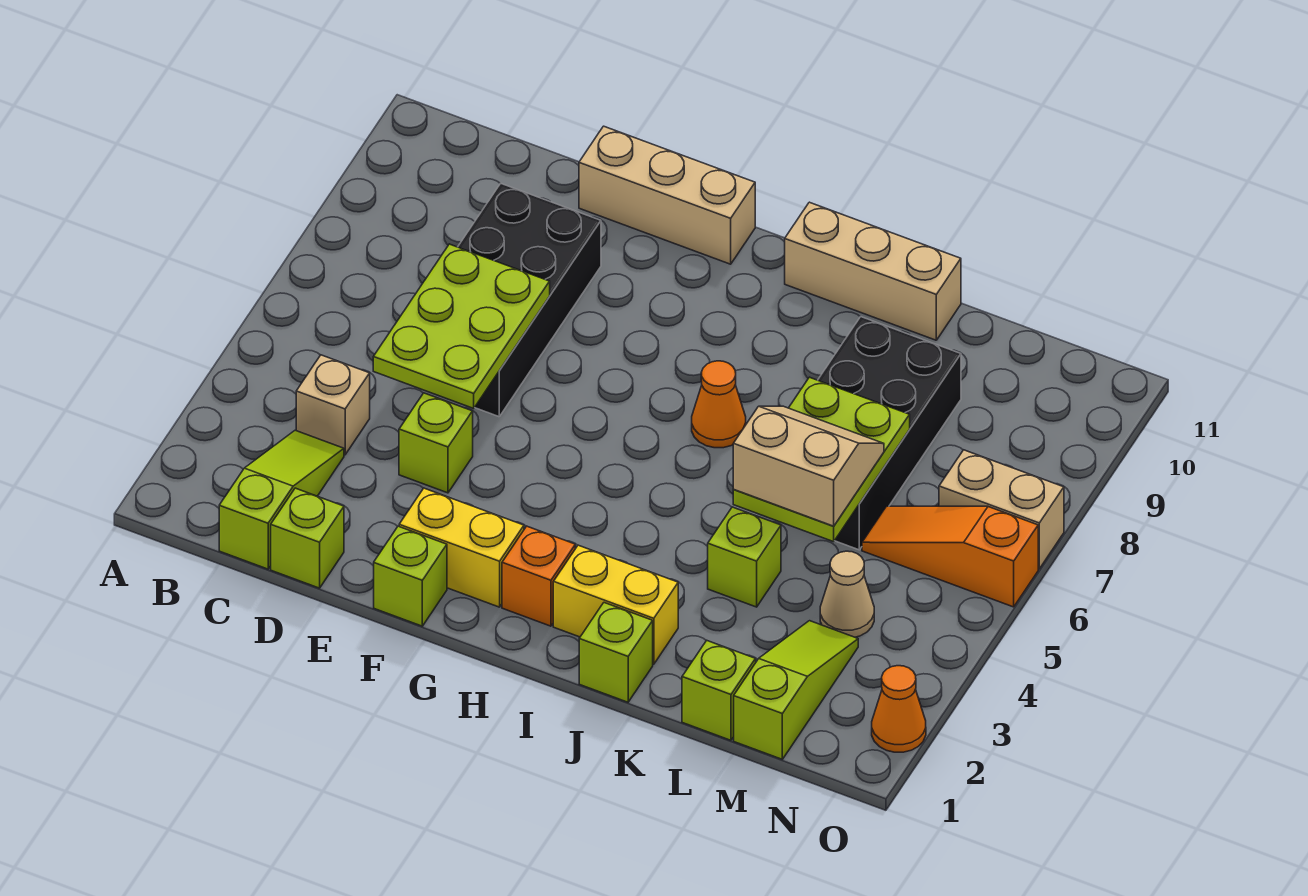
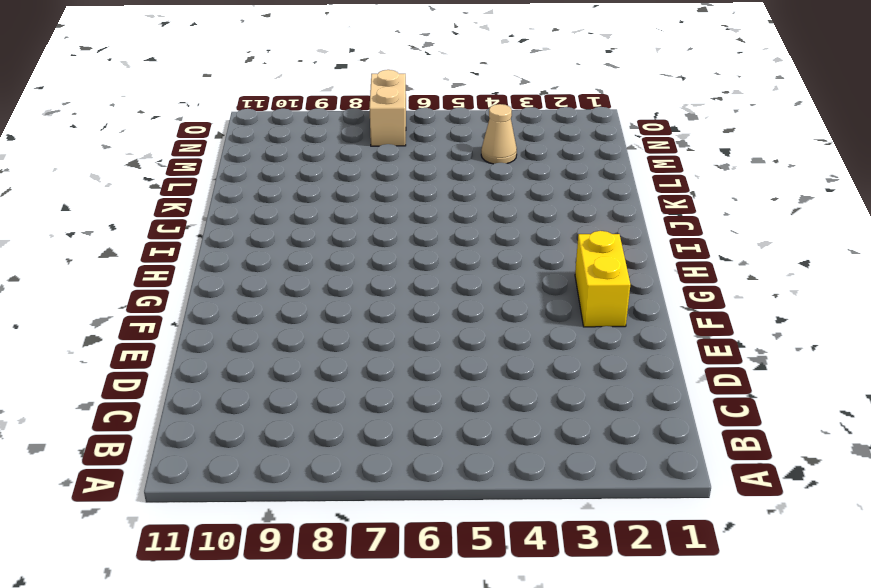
none -> lime slope C1:C3 level 1 top 1
none -> tan brick C4 level 1
none -> lime brick D1 level 1

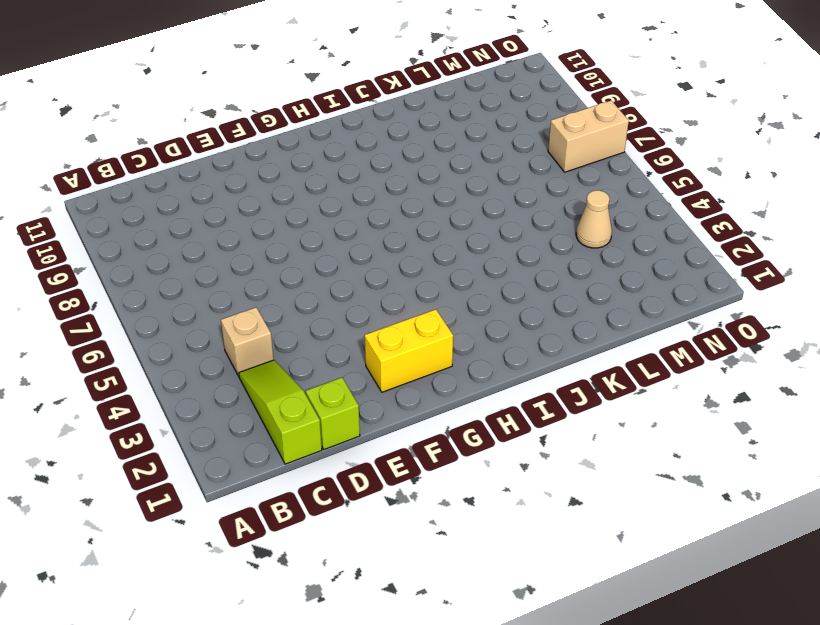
none -> black brick D6:E9 level 1
none -> lime brick E4 level 1
none -> tan brick E11:G11 level 1

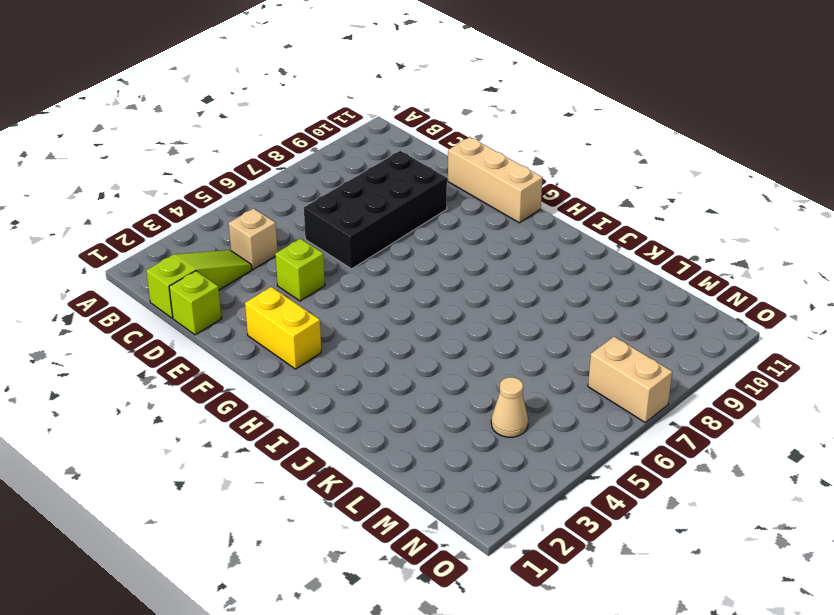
none -> lime brick F1 level 1
none -> orange brick H2 level 1
none -> yellow brick I2:J2 level 1

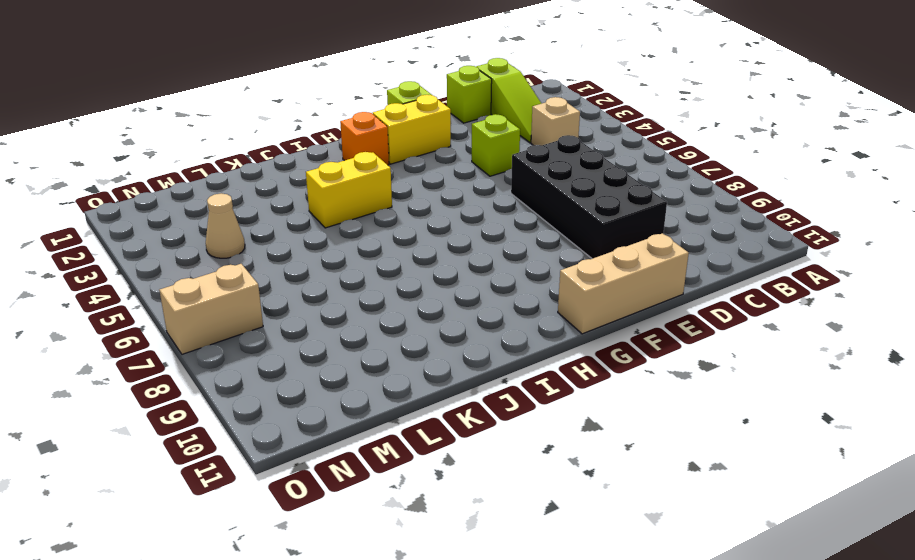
yellow brick I4:J4 level 1 -> yellow brick I2:J2 level 1
none -> orange cone I7 level 1
none -> tan brick I11:K11 level 1
none -> lime brick J1 level 1

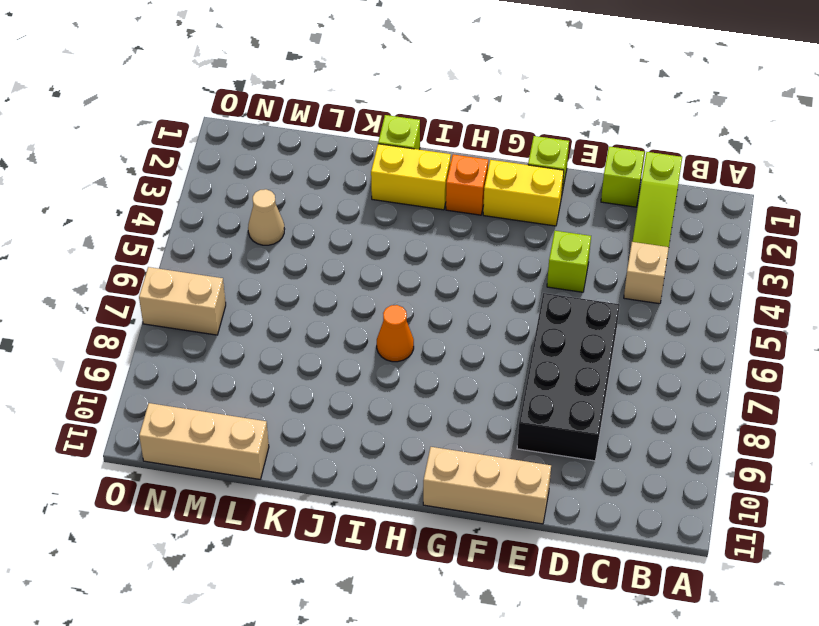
tan brick L11:N11 level 1 -> tan brick I11:K11 level 1
none -> lime brick K4 level 1
none -> black brick K6:L9 level 1
none -> lime brick L1 level 1

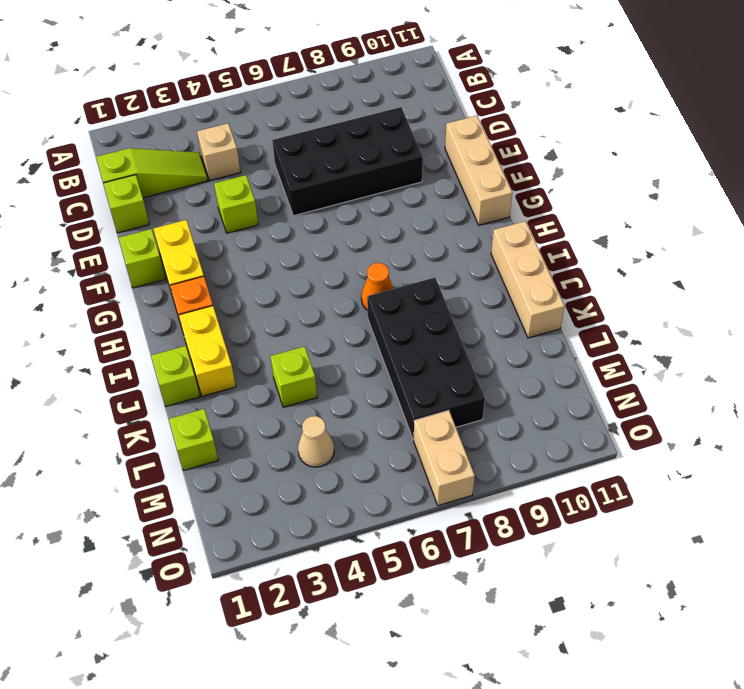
black brick J7:M8 level 1 -> black brick K6:L9 level 1
none -> lime slope M1:M3 level 1 top 1
none -> orange slope M6:O6 level 1 top O
none -> orange cone O2 level 1

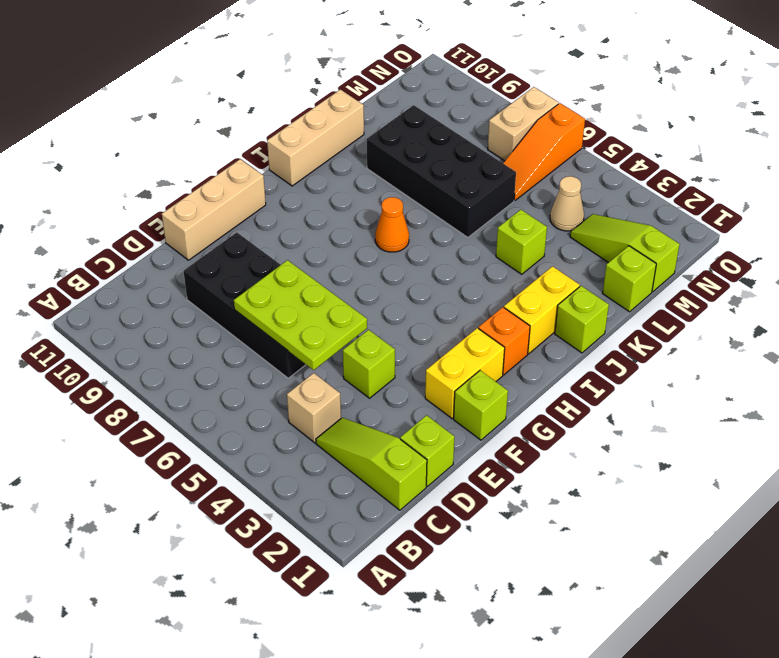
none -> orange cone O2 level 1
none -> lime plate K5:L7 level 2
none -> tan slope K5:L6 level 3 top 5

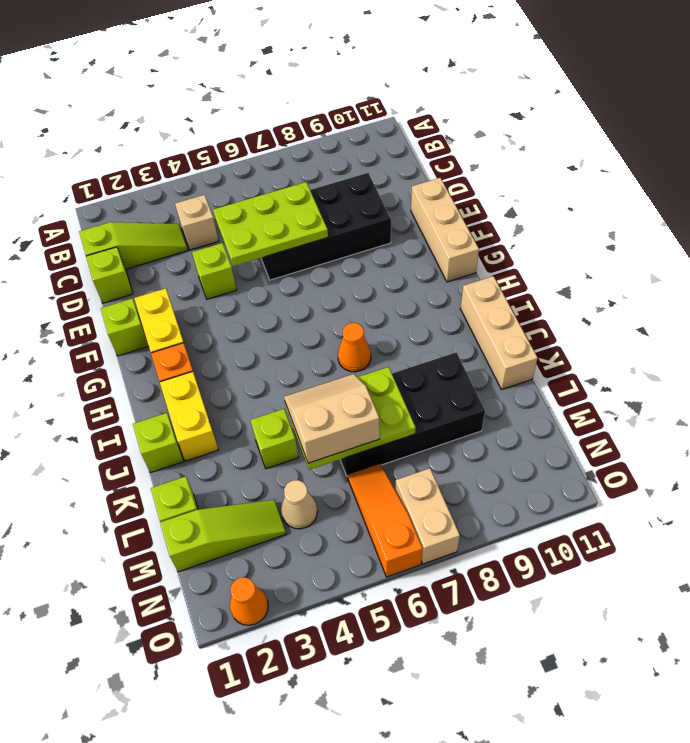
tan slope K5:L6 level 3 top L -> tan slope K5:L6 level 3 top 5

